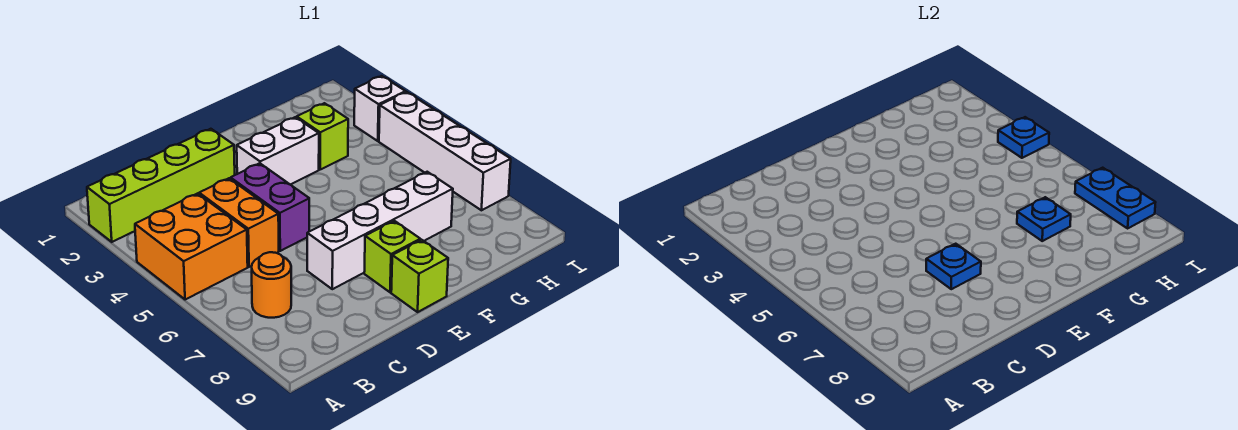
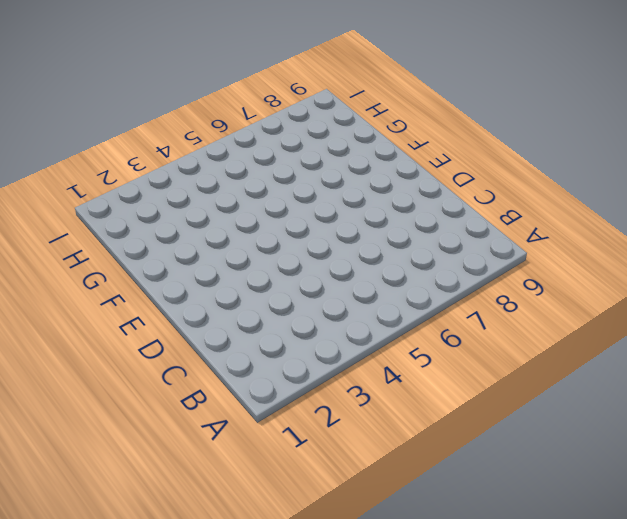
none -> lime brick A2:D2 level 1
none -> orange brick A4:B5 level 1
none -> orange round brick B7 level 1

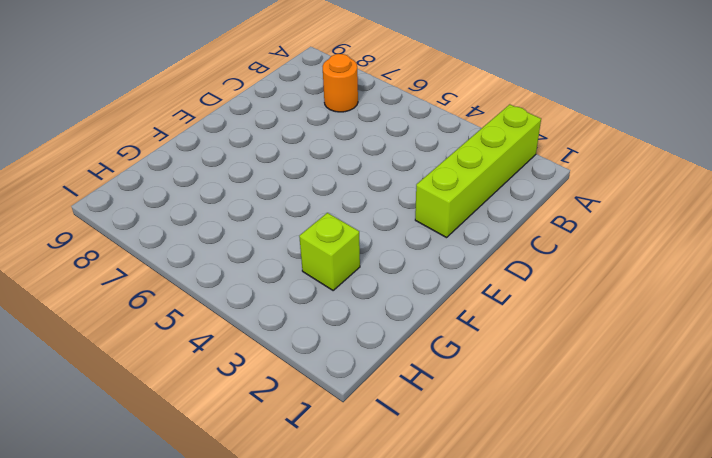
none -> orange brick A4:B5 level 1
none -> orange brick C4:C5 level 1
none -> purple brick D4:D5 level 1

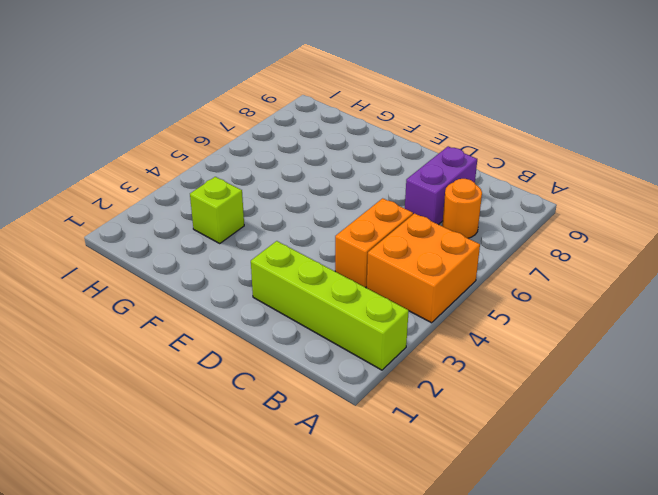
purple brick C7:C8 level 1 -> purple brick D4:D5 level 1
none -> white brick D7:G7 level 1
none -> white brick E3:F3 level 1
none -> lime brick E8 level 1

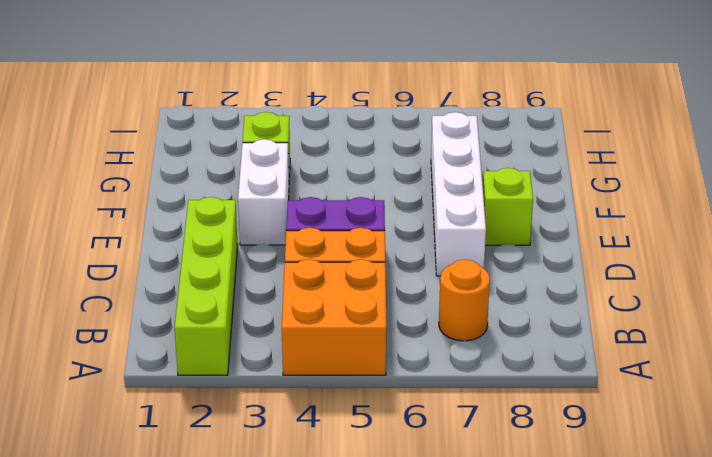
none -> lime brick E9 level 1
none -> white brick I3 level 1
none -> white brick I4:I7 level 1

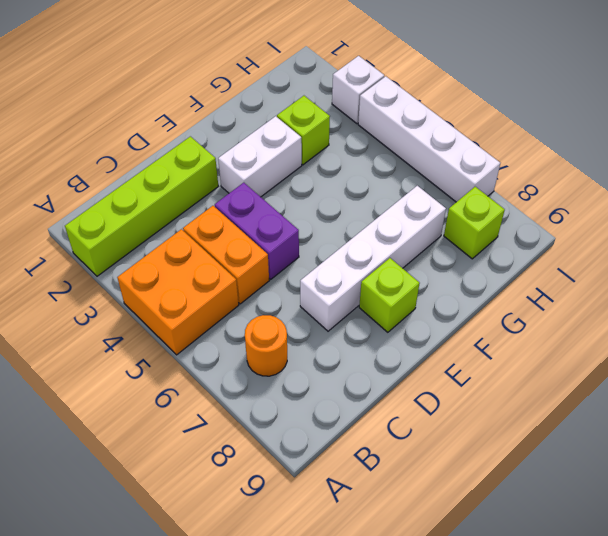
lime brick H8 level 1 -> lime brick E9 level 1
none -> blue plate D7 level 2
none -> blue plate G7 level 2
none -> blue plate I4 level 2

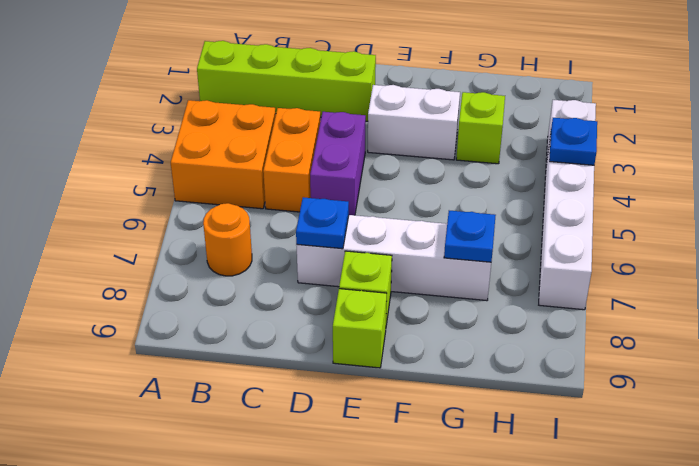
none -> blue plate I7:I8 level 2

